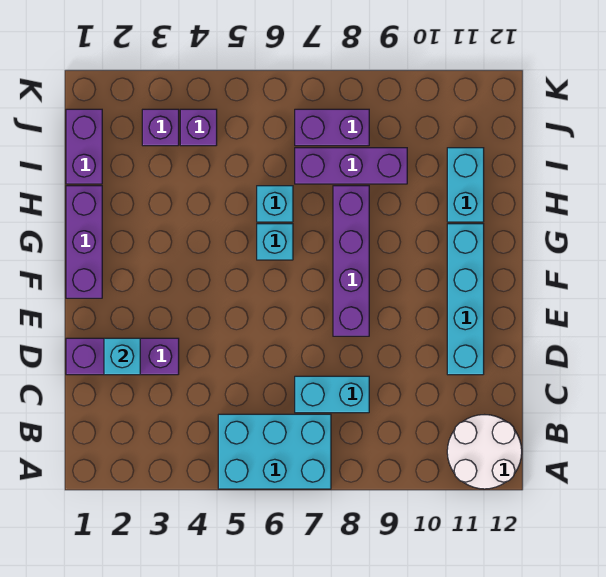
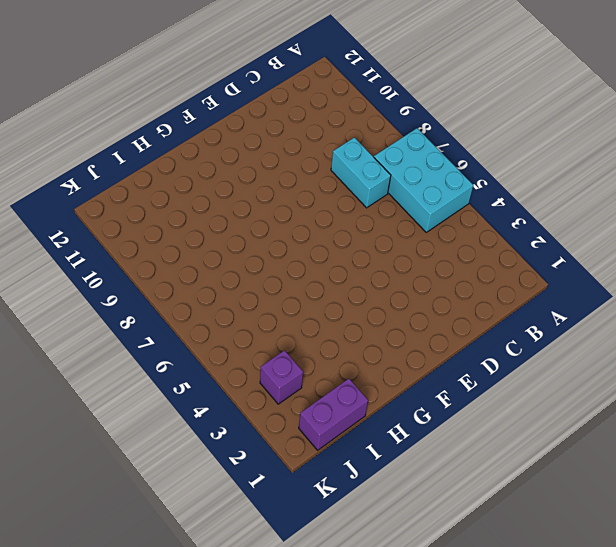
none -> white round brick A11:B12 level 1
none -> purple brick D1:D3 level 1
none -> cyan brick D11:G11 level 1

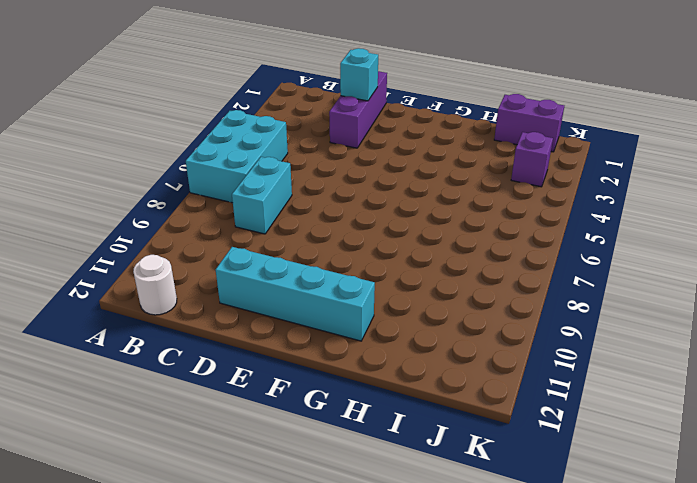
white round brick B12 level 1 -> white round brick A11:B12 level 1
none -> purple brick E8:H8 level 1
none -> purple brick F1:H1 level 1
none -> cyan brick G6 level 1

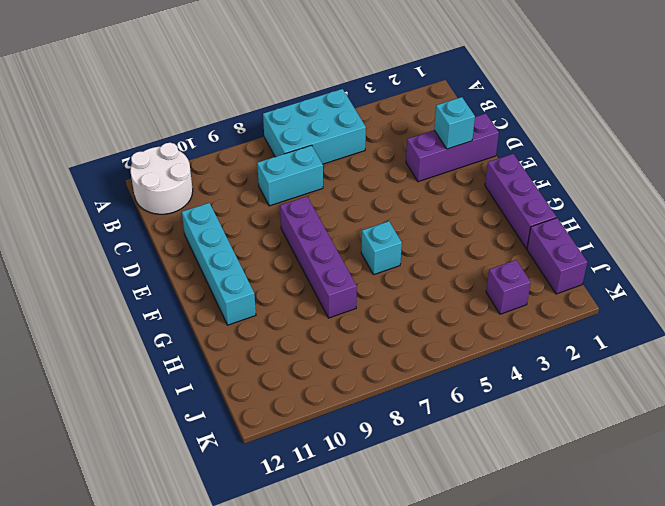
none -> cyan brick H6 level 1
none -> cyan brick H11:I11 level 1
none -> purple brick I7:I9 level 1

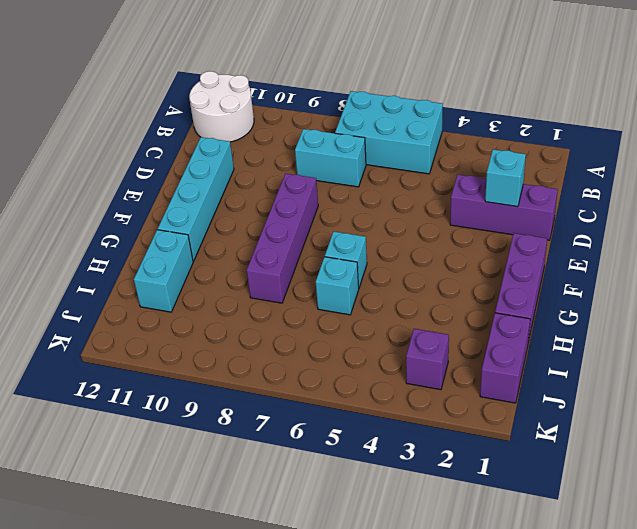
none -> purple brick I7:I9 level 1
none -> purple brick J4 level 1
none -> purple brick J7:J8 level 1

